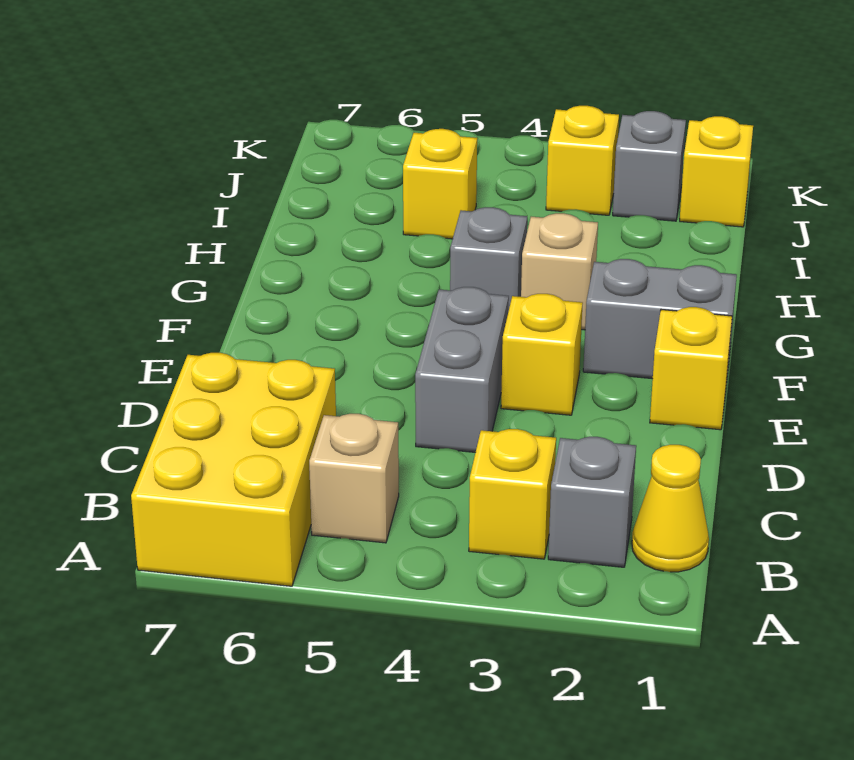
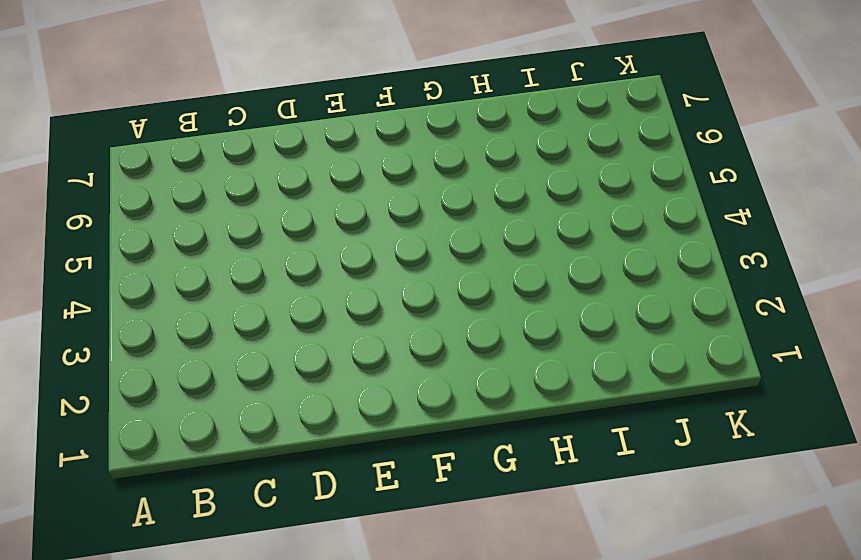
none -> yellow brick A6:C7 level 1
none -> yellow cone B1 level 1
none -> grey brick B2 level 1

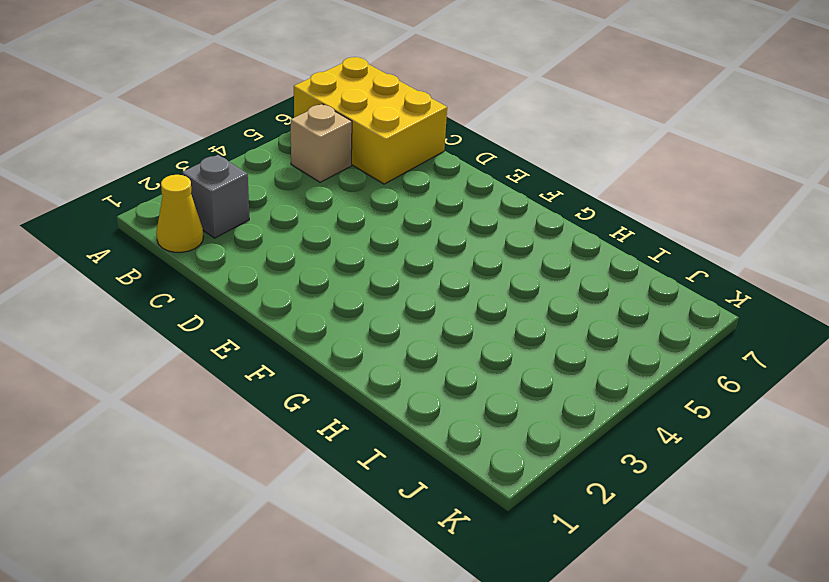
none -> yellow brick B3 level 1
none -> grey brick D4:E4 level 1
none -> yellow brick E1 level 1

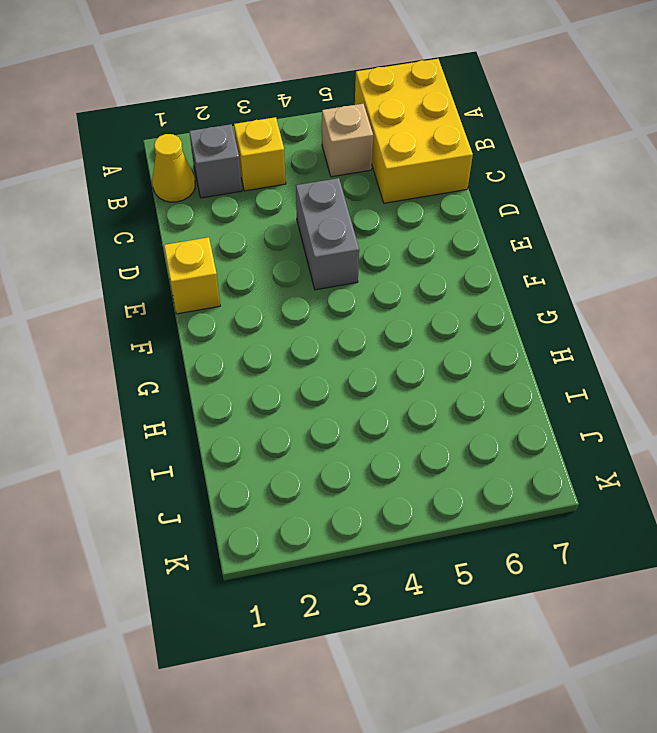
none -> yellow brick E3 level 1
none -> grey brick F1:F2 level 1
none -> tan brick G3 level 1

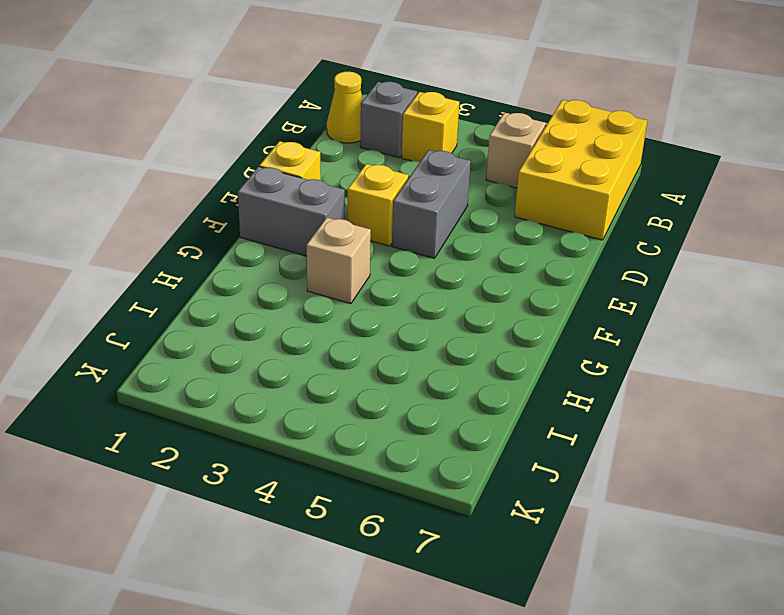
none -> grey brick G4 level 1
none -> yellow brick I5 level 1
none -> yellow brick J1 level 1

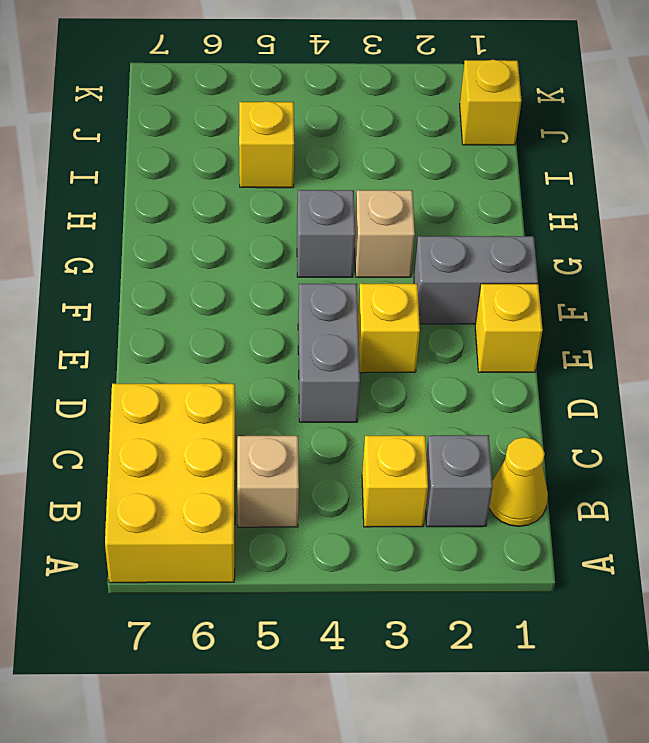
none -> grey brick J2 level 1
none -> yellow brick J3 level 1

